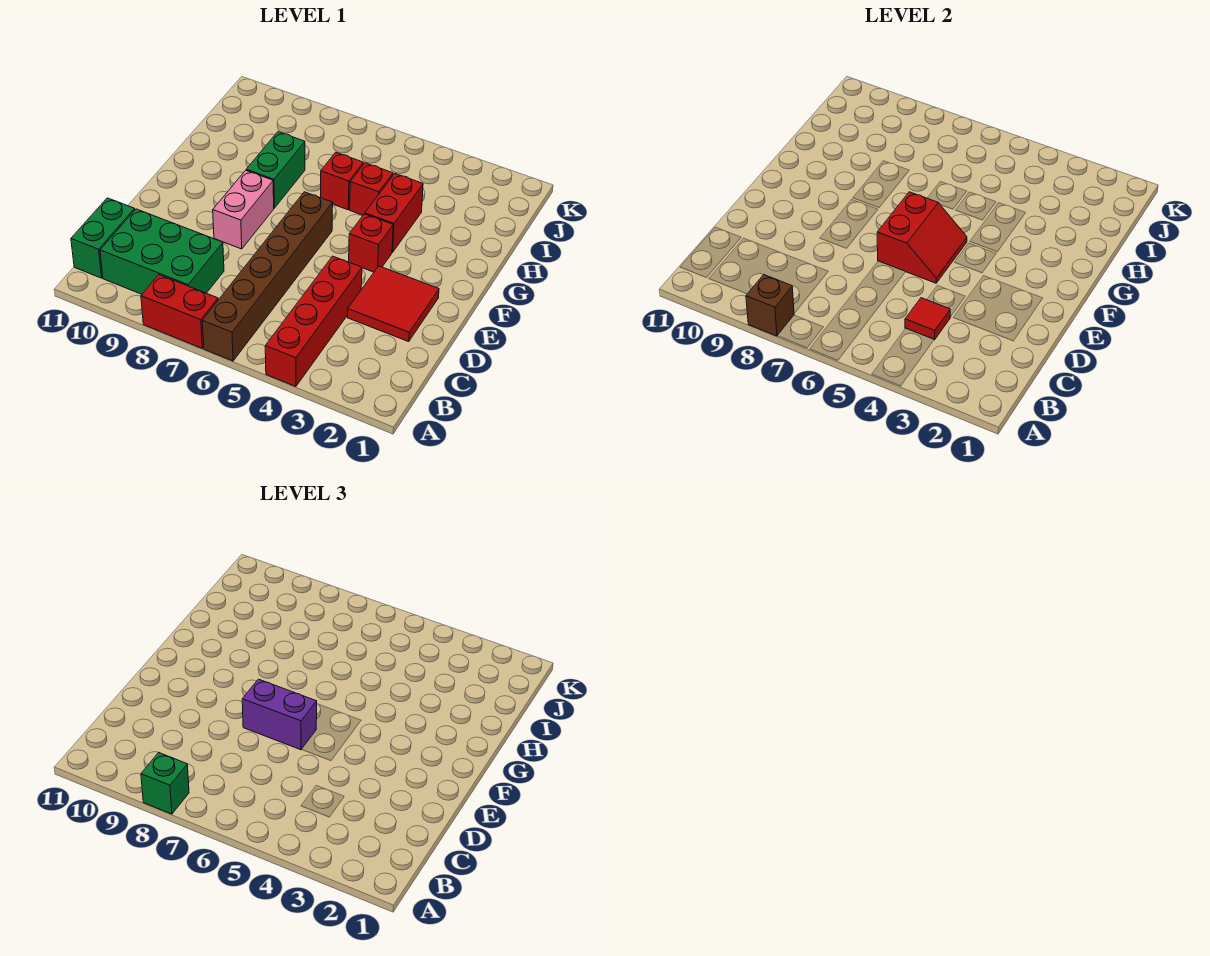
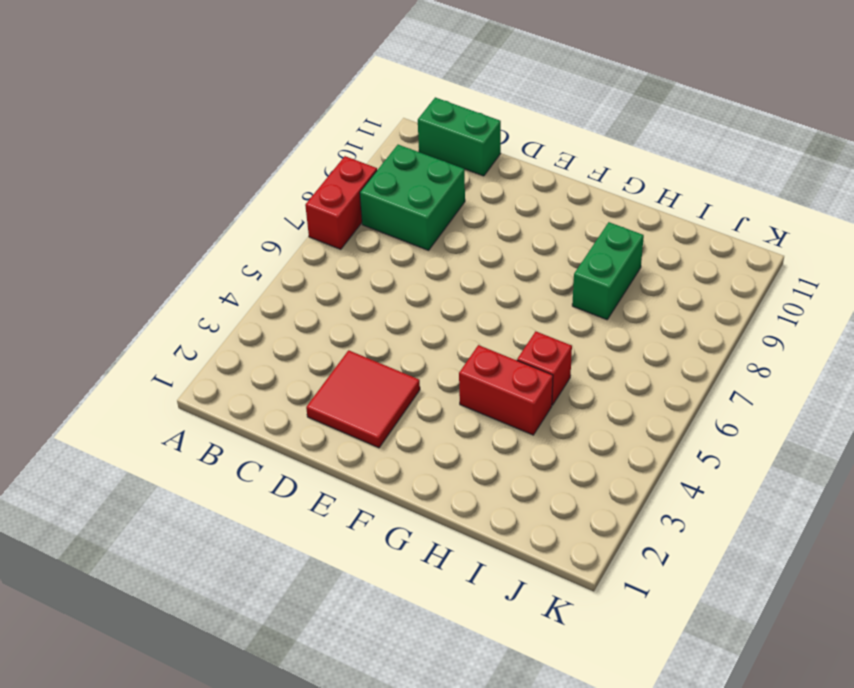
green brick B8:C9 level 1 -> green brick B8:C10 level 1
green brick H8:H9 level 1 -> green brick G8:H8 level 1
none -> red brick A4:D4 level 1
none -> brown brick A6:F6 level 1
none -> pink brick E8:F8 level 1

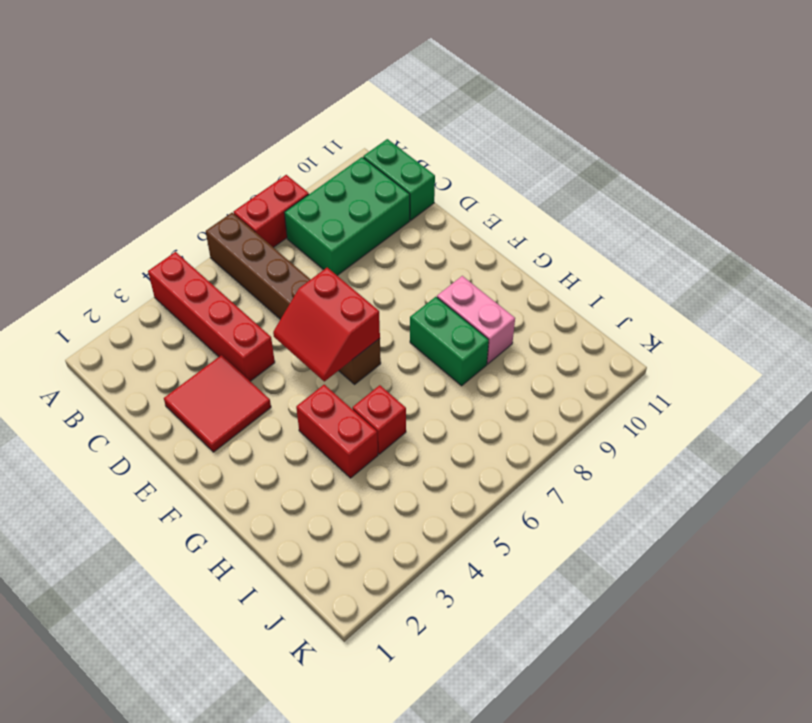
pink brick G9:H9 level 1 -> pink brick E8:F8 level 1
none -> red brick F4 level 1
none -> red brick H6 level 1
none -> brown brick A8 level 2

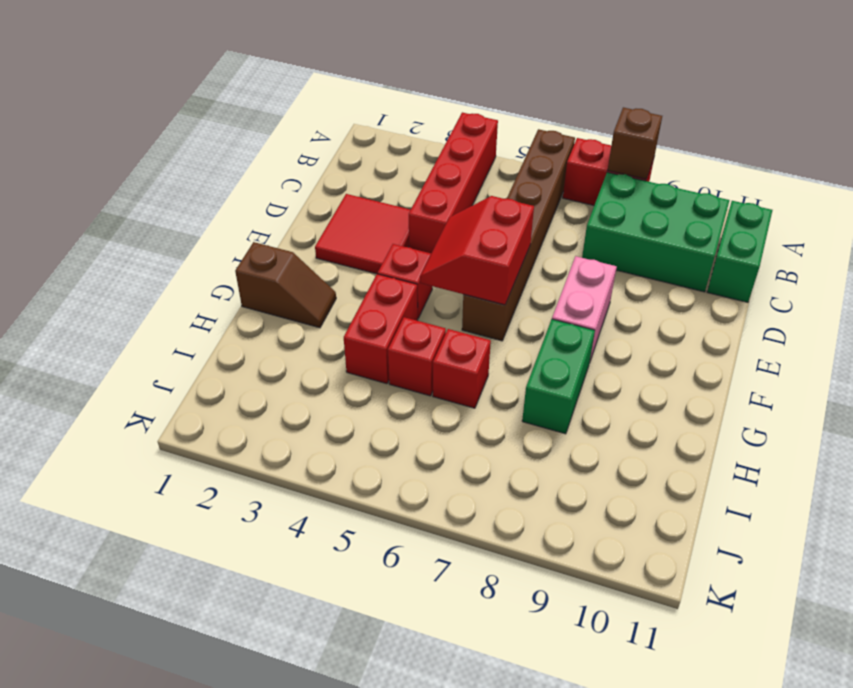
brown slope G1:G2 level 1 top 1 -> none
none -> red tile C4 level 2
none -> green brick A8 level 3
none -> purple brick E6:E7 level 3

